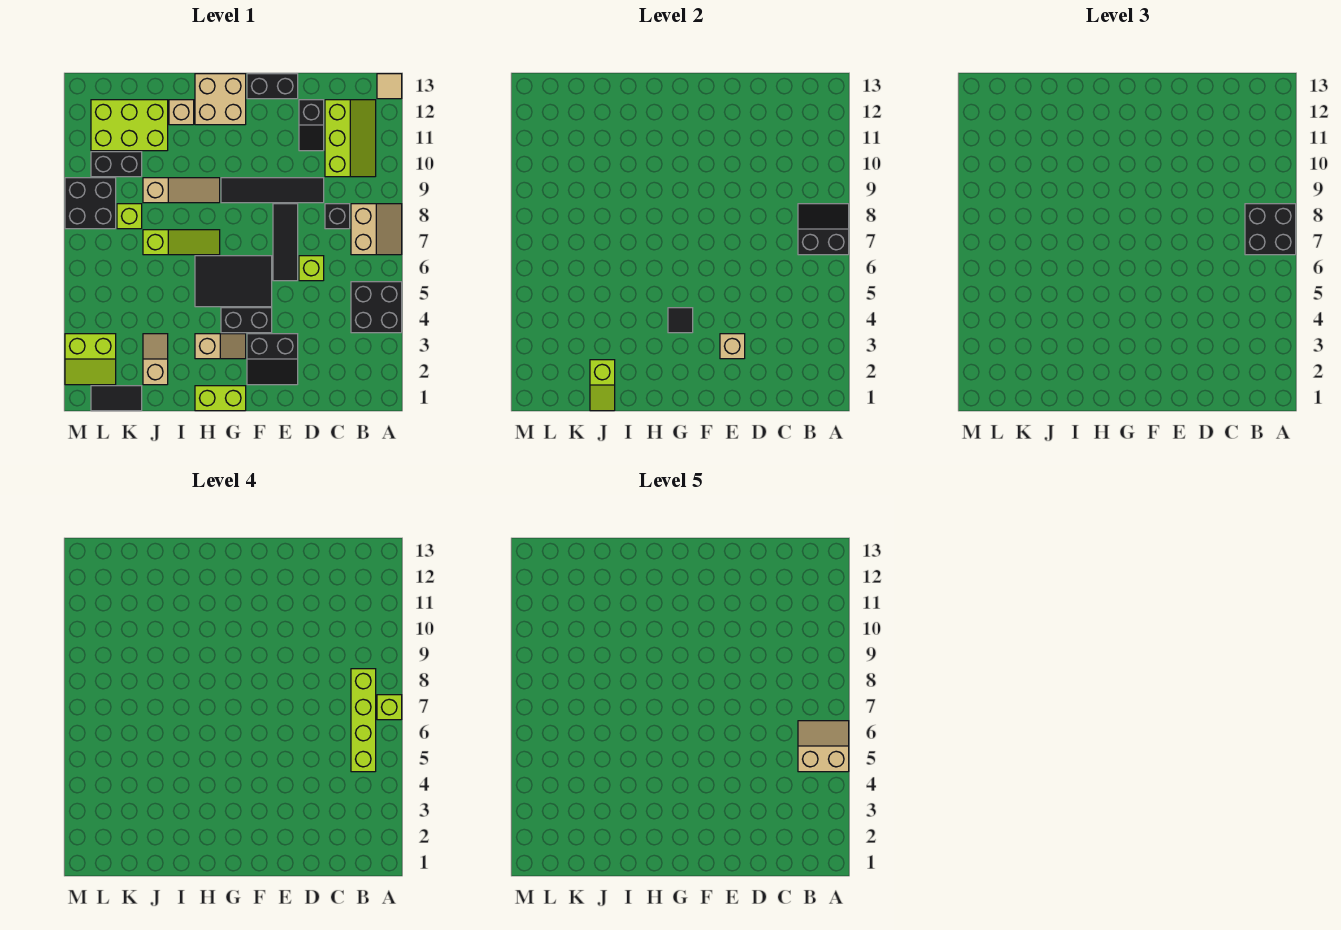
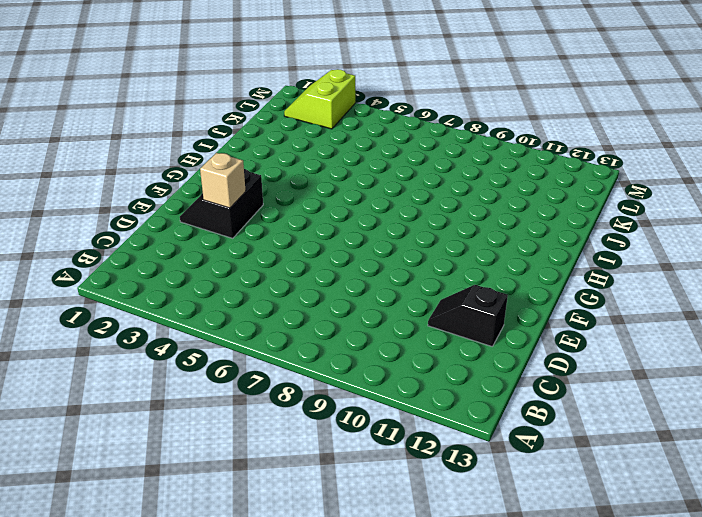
none -> black brick A4:B5 level 1
none -> tan slope A7:B8 level 1 top B
none -> tan tile A13 level 1
none -> lime slope B10:C12 level 1 top C

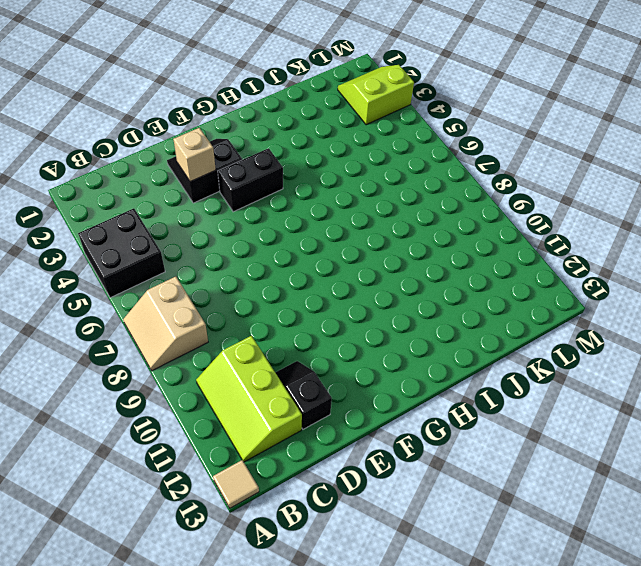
none -> black brick C8 level 1
none -> lime brick D6 level 1
none -> black tile D9:G9 level 1
none -> black tile E6:E8 level 1

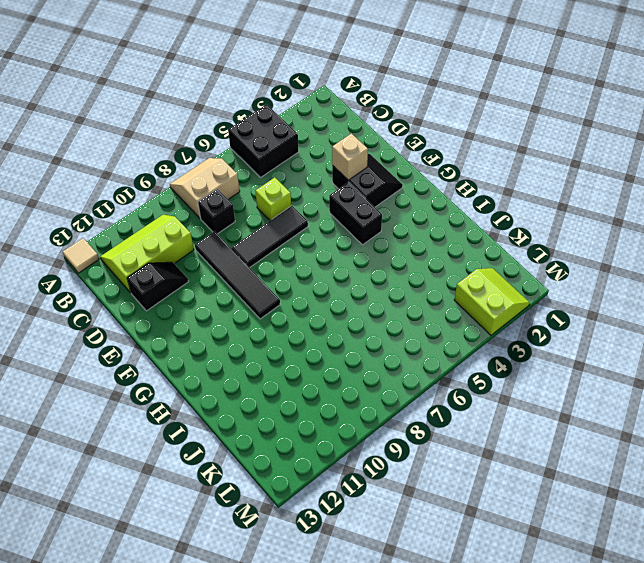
none -> black brick E13:F13 level 1
none -> black tile F5:H6 level 1
none -> lime brick G1:H1 level 1
none -> tan slope G3:H3 level 1 top H

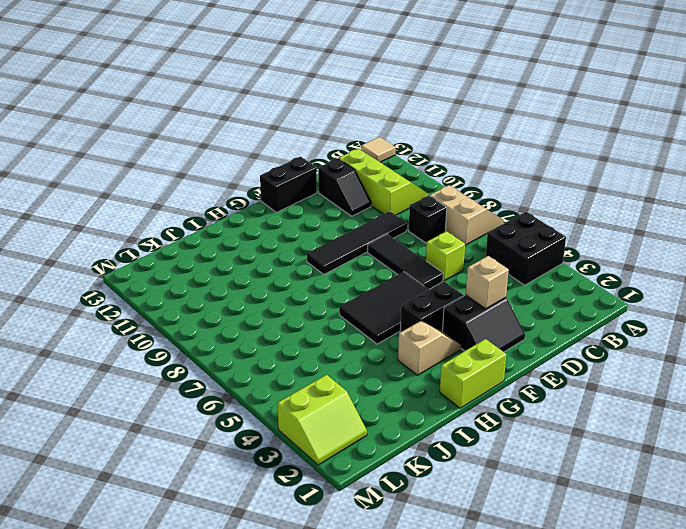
none -> tan brick G12:H13 level 1
none -> lime slope H7:J7 level 1 top J
none -> tan slope H9:J9 level 1 top J
none -> tan brick I12 level 1

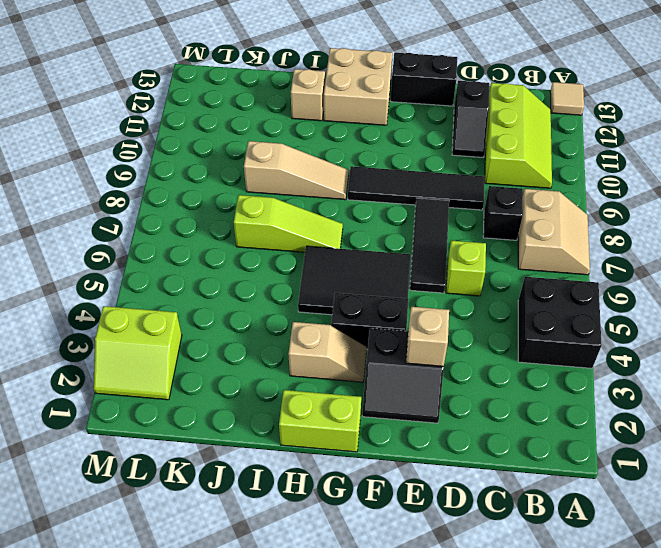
none -> tan slope J2:J3 level 1 top 2
none -> lime brick J11:L12 level 1
none -> black tile K1:L1 level 1
none -> lime brick K8 level 1

